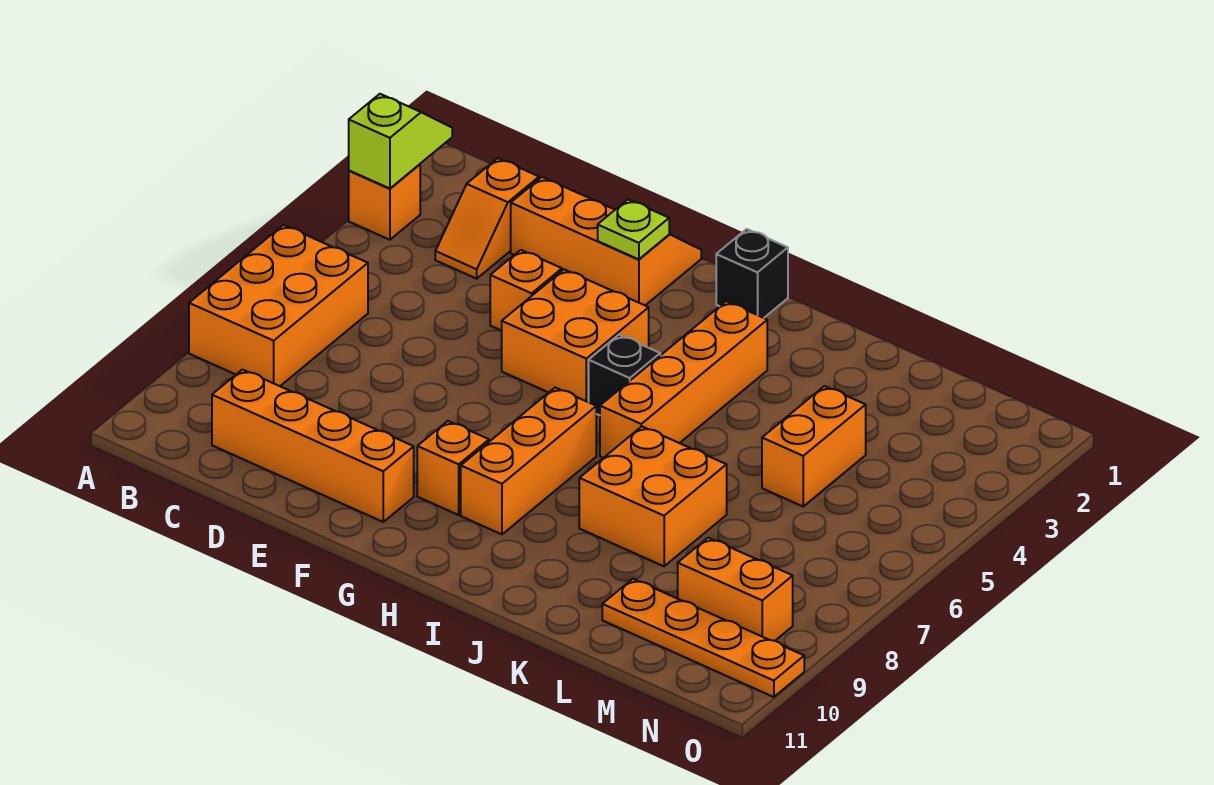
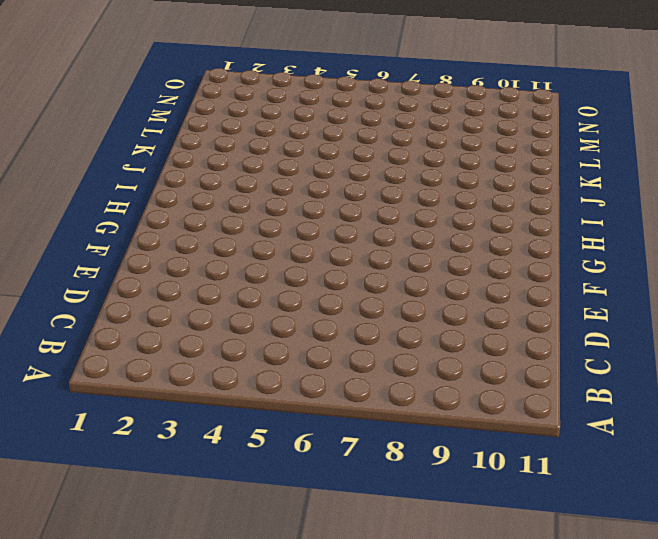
none -> orange brick A3 level 1
none -> orange brick A6:B8 level 1
none -> orange slope C2:C3 level 1 top 2

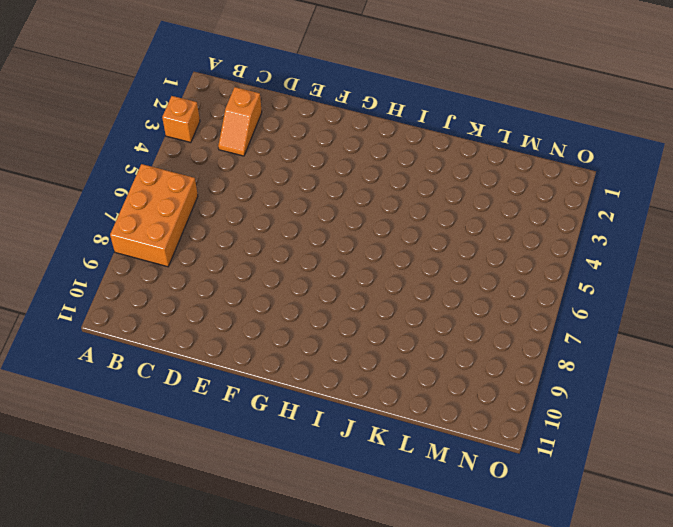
none -> orange brick C10:F10 level 1
none -> orange slope D1:F2 level 1 top 2
none -> orange brick E4 level 1

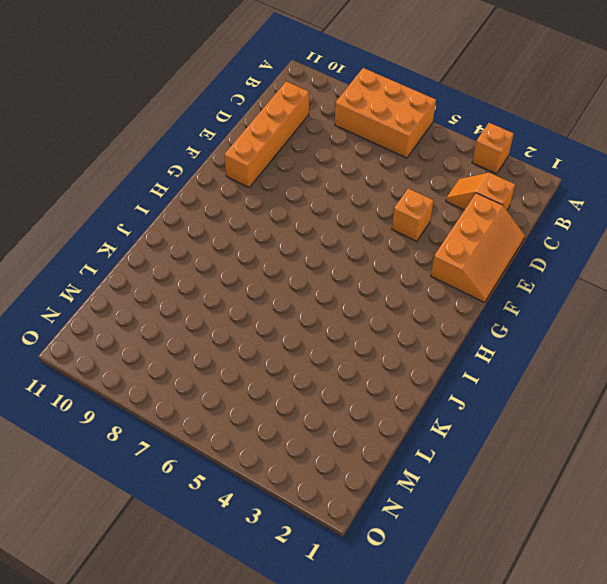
none -> orange brick F4:G5 level 1
none -> orange brick G9 level 1
none -> black brick H1 level 1

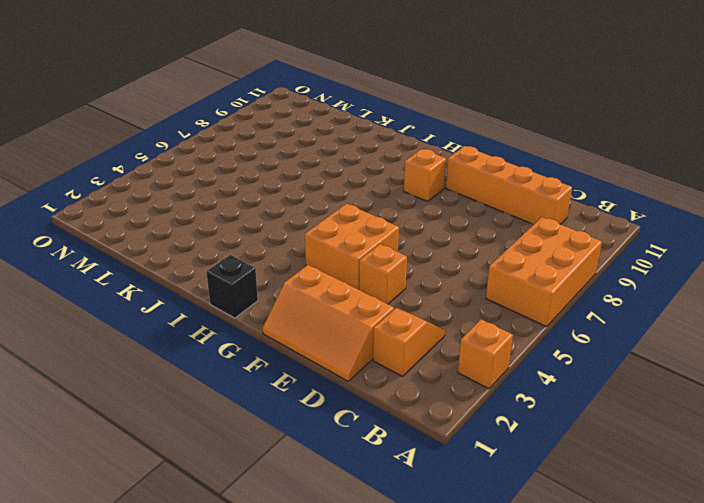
none -> black brick H5 level 1
none -> orange brick H7:H9 level 1
none -> orange brick I3:I6 level 1

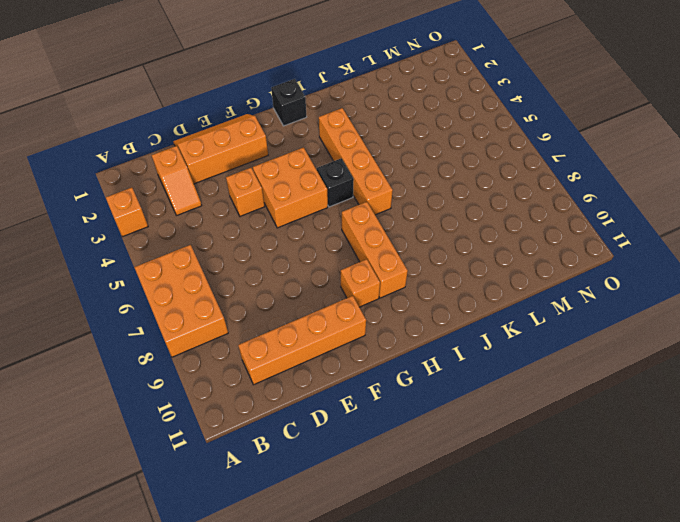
none -> orange brick J7:K8 level 1
none -> orange brick L4:L5 level 1
none -> orange plate L10:O10 level 1

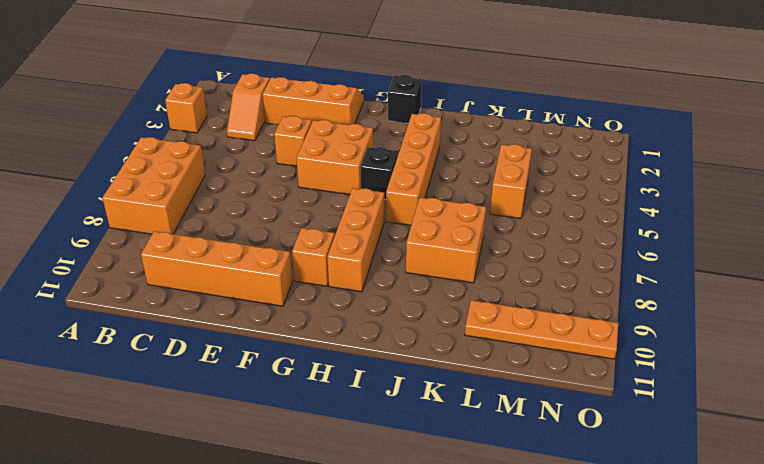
none -> orange brick M9:N9 level 1
none -> lime slope A2:A3 level 2 top 3
none -> lime plate F2 level 2

